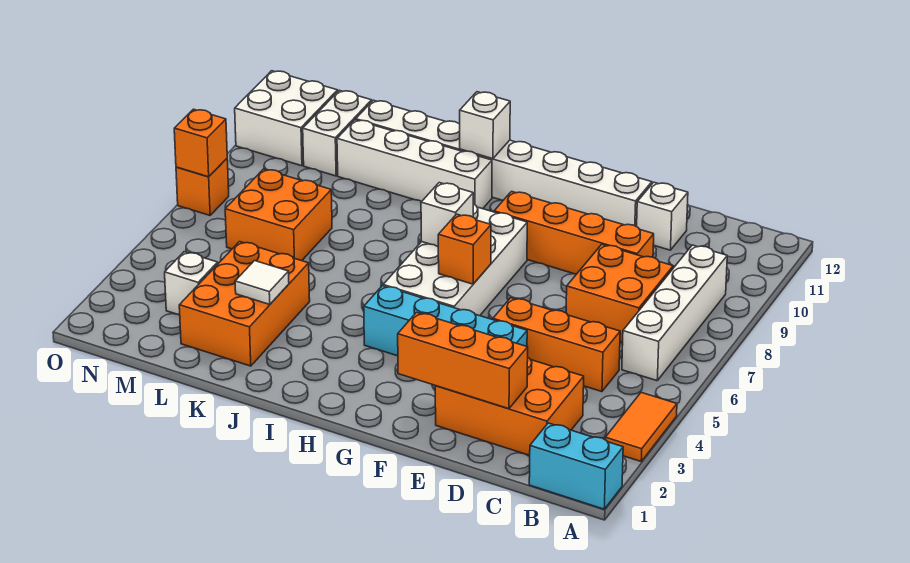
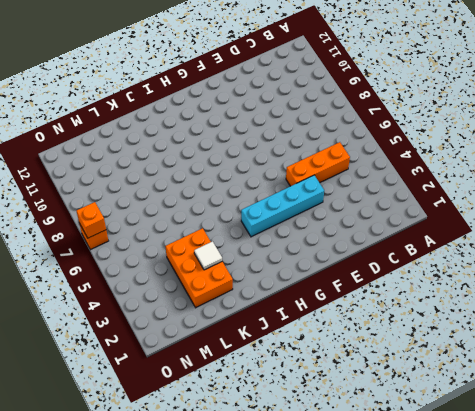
none -> cyan brick A1:B1 level 1
none -> orange tile A3:A4 level 1
none -> white brick B6:B9 level 1

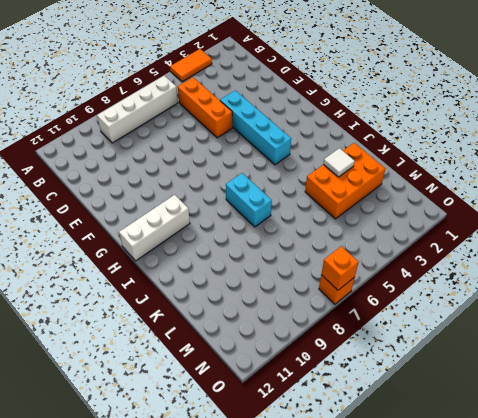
white brick H10:H12 level 1 -> white brick E11:L11 level 1
cyan brick I7:J7 level 1 -> cyan brick A1:B1 level 1
none -> orange brick C2:E3 level 1
none -> orange brick C7:D8 level 1
none -> orange brick D9:G9 level 1

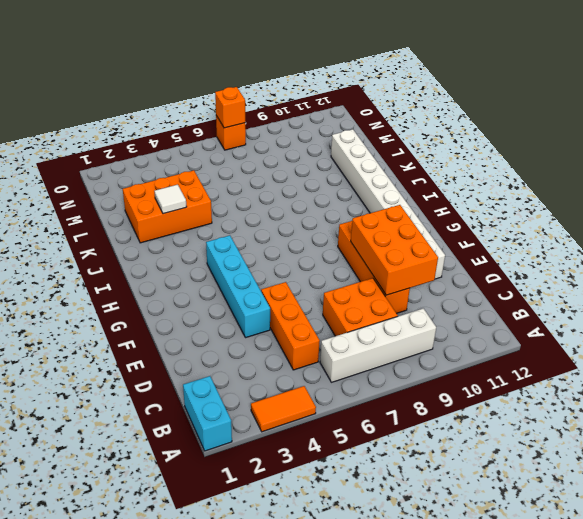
orange brick D9:F10 level 2 -> orange brick C2:E3 level 1
none -> white brick D11 level 1
none -> white brick G5:H8 level 1
none -> white brick I10:L10 level 1

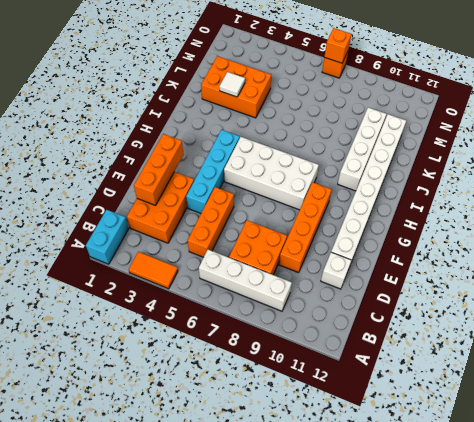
none -> orange brick L6:M7 level 1
none -> white brick M3 level 1
none -> white brick M10:M11 level 1

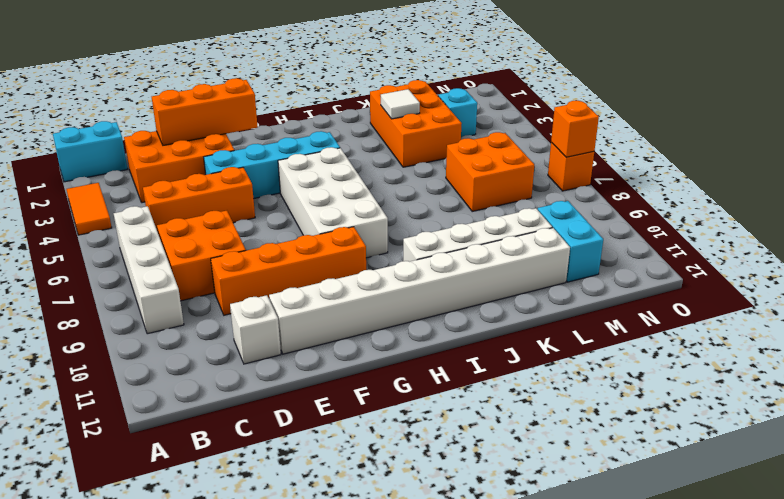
cyan brick M3 level 1 -> white brick M3 level 1
cyan brick M10:M11 level 1 -> white brick M10:M11 level 1
none -> white brick N10:O11 level 1
none -> orange brick G6 level 2
none -> white brick H7 level 2

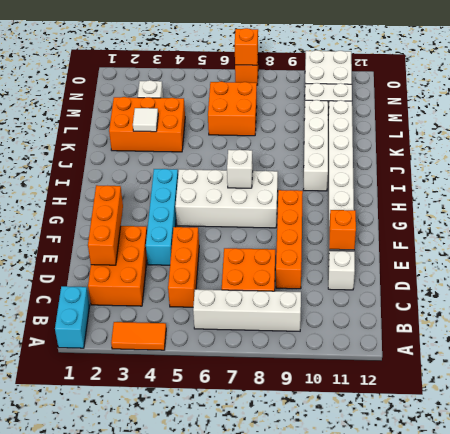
orange brick E11 level 2 -> orange brick G6 level 2
none -> white brick I11 level 2

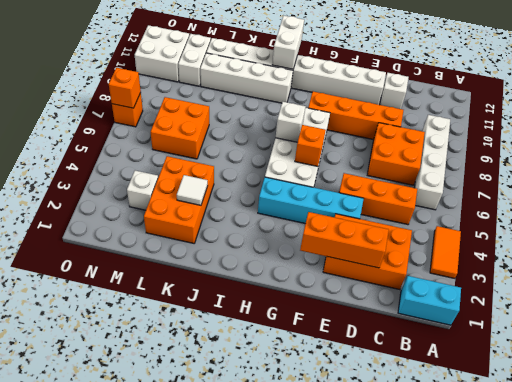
white brick I11:I12 level 2 -> white brick I11 level 2

